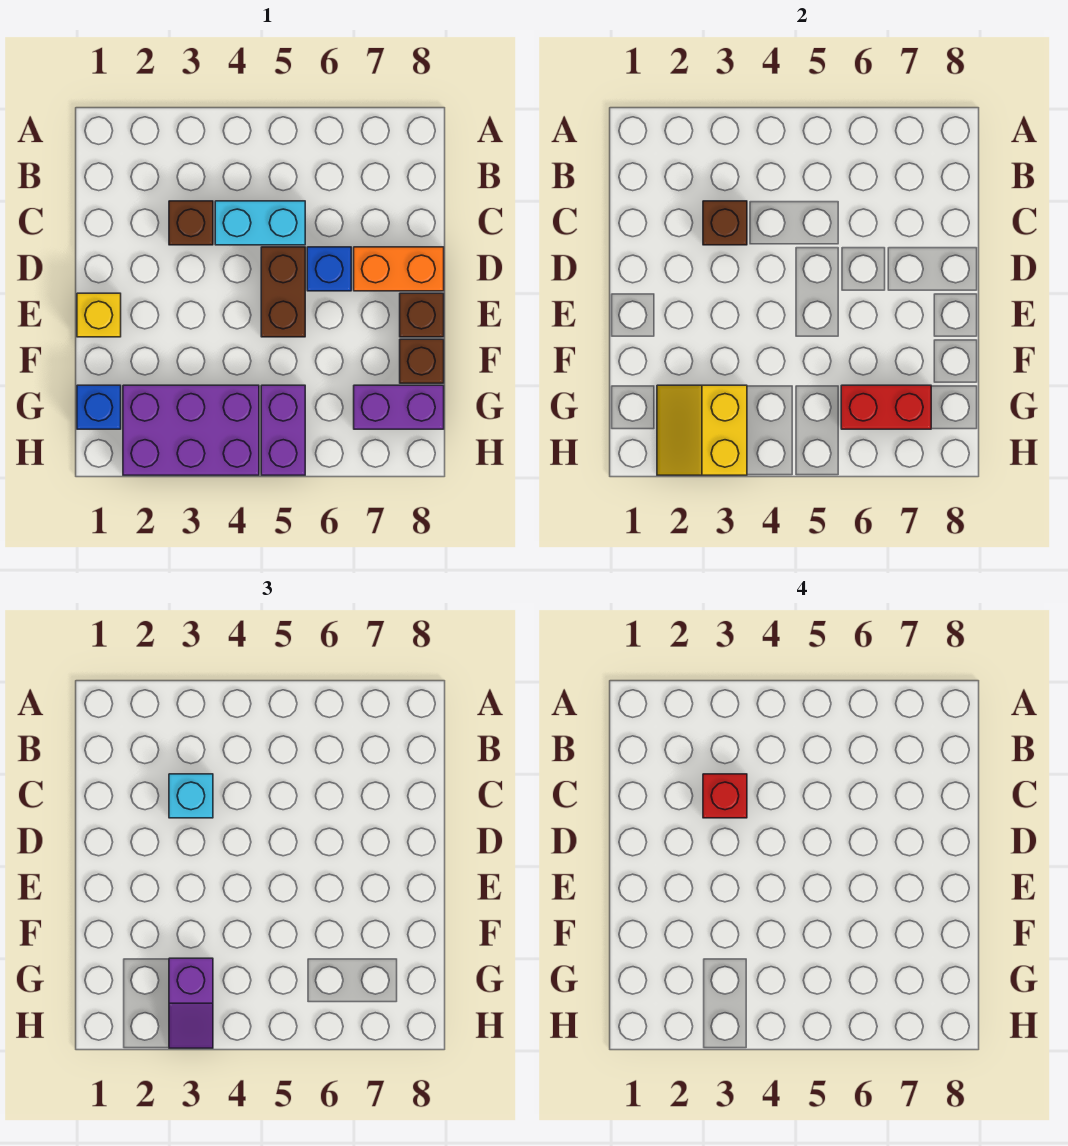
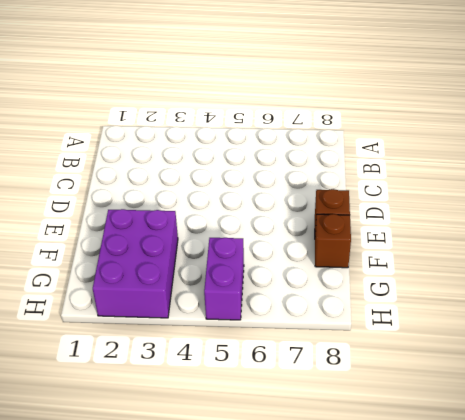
purple brick F2:H3 level 1 -> purple brick G2:H4 level 1
none -> brown brick C3 level 1
none -> cyan brick C4:C5 level 1
none -> brown brick D5:E5 level 1

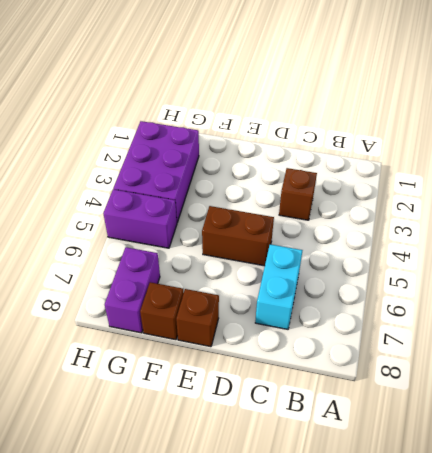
cyan brick C6:C7 level 1 -> cyan brick C4:C5 level 1
none -> blue brick D6 level 1
none -> orange brick D7:D8 level 1
none -> yellow brick E1 level 1

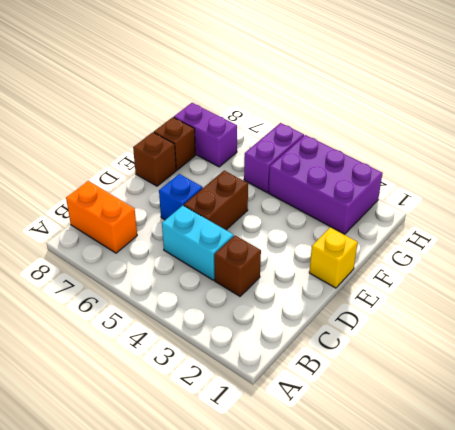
orange brick B7:B8 level 1 -> orange brick D7:D8 level 1
none -> blue brick G1 level 1
none -> brown brick C3 level 2
none -> yellow slope G2:H3 level 2 top 3

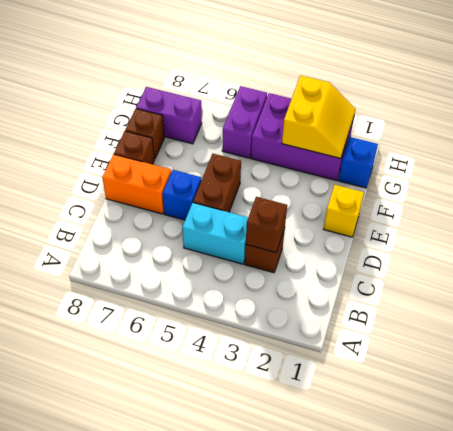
none -> red brick G6:G7 level 2
none -> cyan brick C3 level 3
none -> purple slope G3:H3 level 3 top G

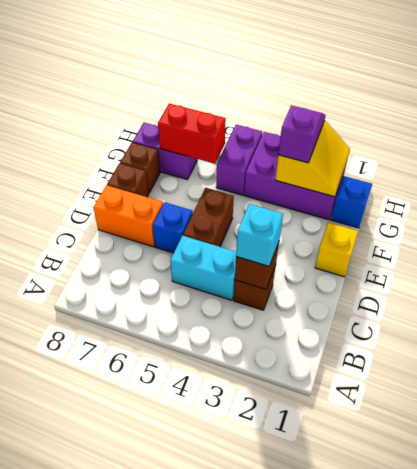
none -> red brick C3 level 4

